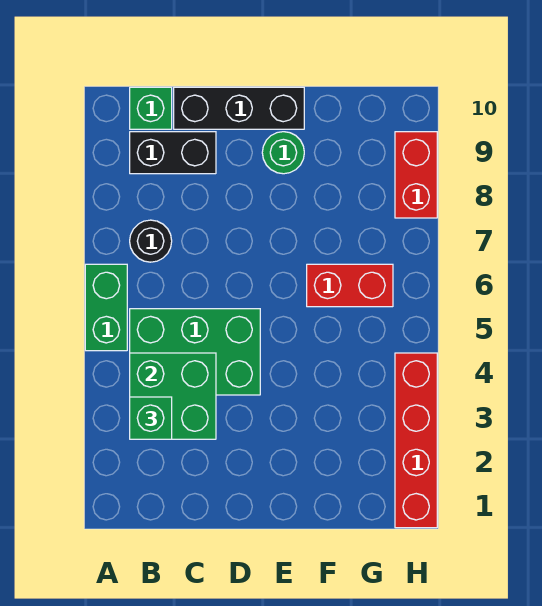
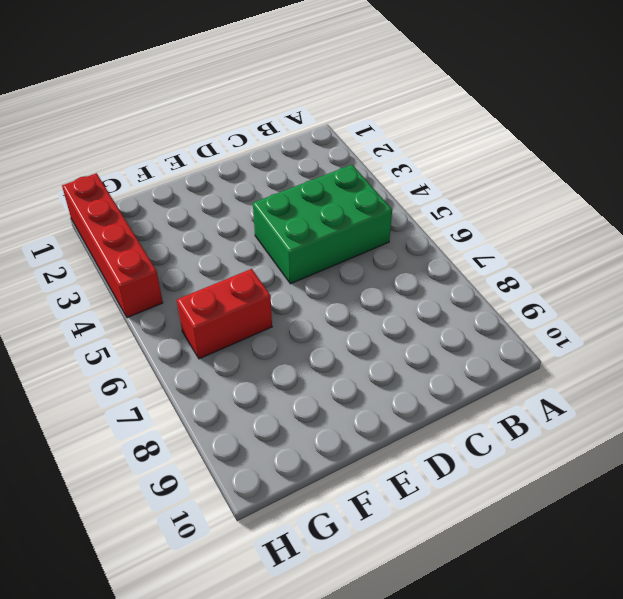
none -> green brick A5:A6 level 1
none -> black round brick B7 level 1
none -> black brick B9:C9 level 1

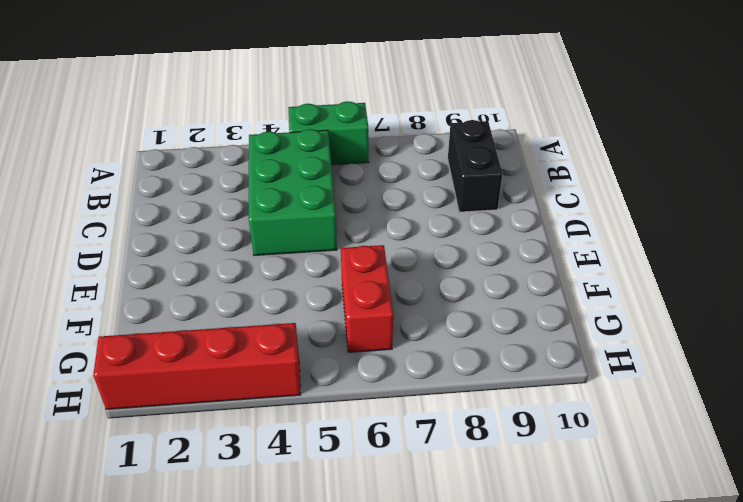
none -> black round brick B7 level 1
none -> green brick B10 level 1
none -> black brick C10:E10 level 1

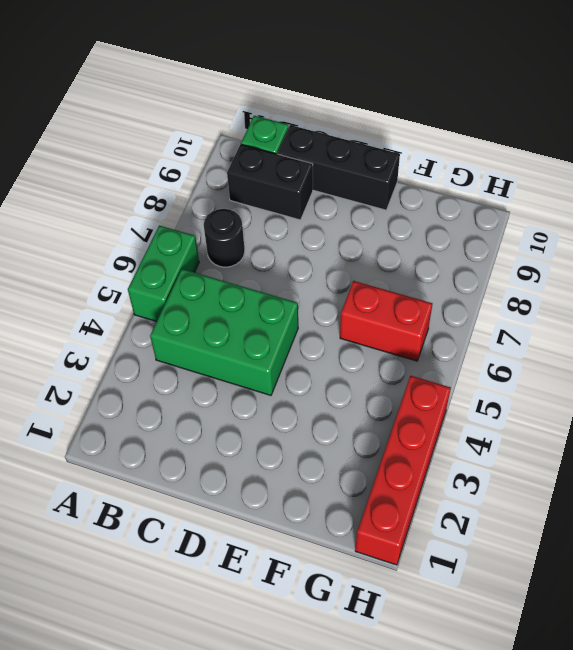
none -> green round brick E9 level 1
none -> red brick H8:H9 level 1
none -> green brick B3:C4 level 2

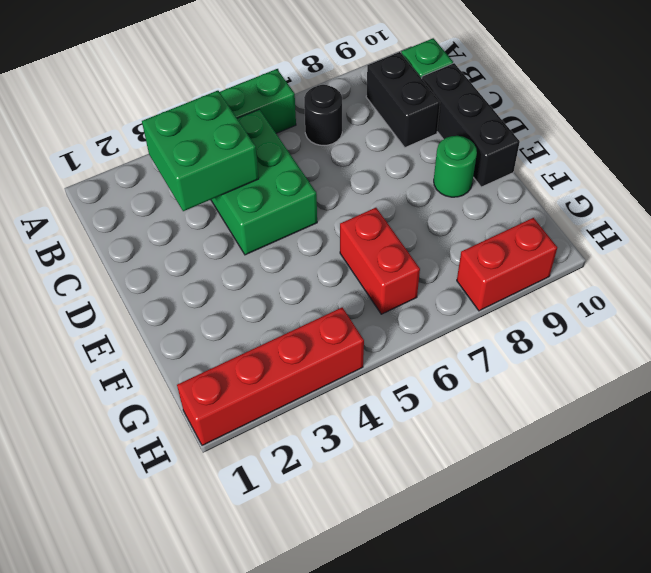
none -> green brick B3 level 3

